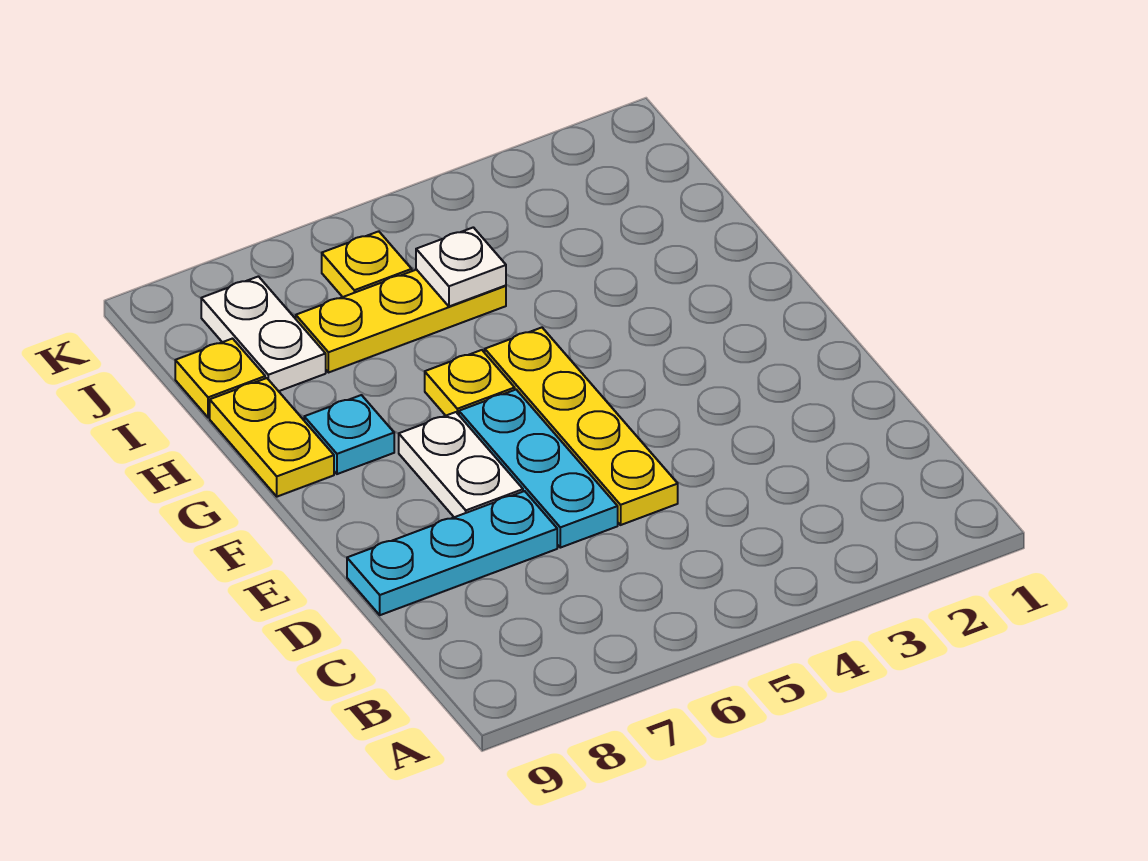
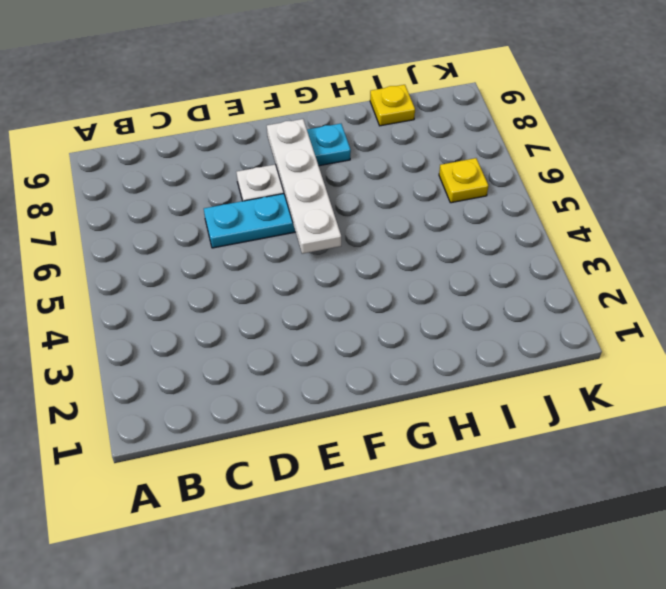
white plate F5:F8 level 2 -> none
none -> yellow plate D5:G5 level 1
none -> cyan plate D7:D9 level 1
none -> yellow plate G6 level 1

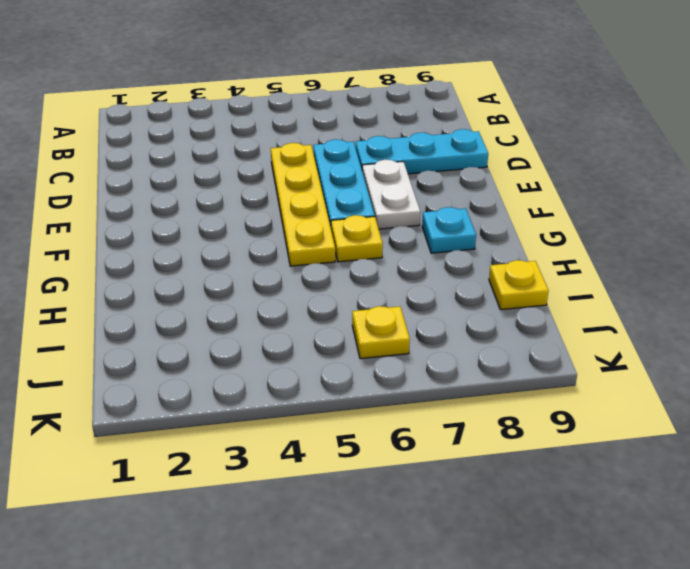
none -> yellow plate G9:H9 level 1
none -> yellow plate I5:I7 level 1
none -> white plate I8:J8 level 1

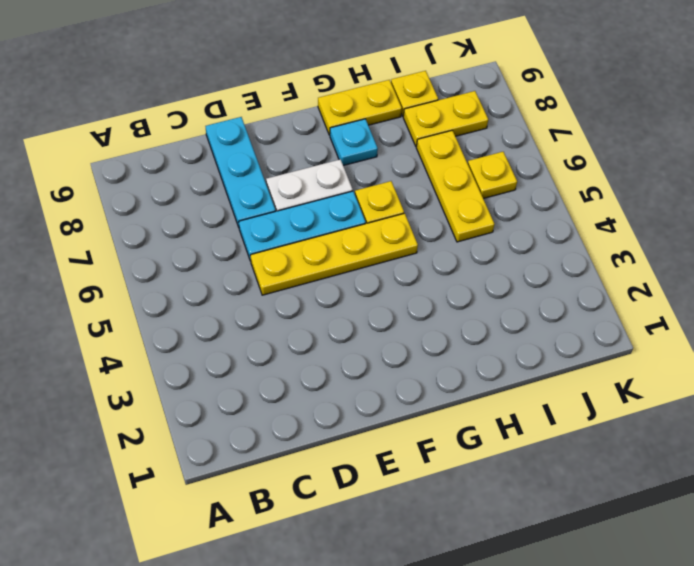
yellow plate I8:J8 level 1 -> white plate I8:J8 level 1
none -> white plate I5 level 2

